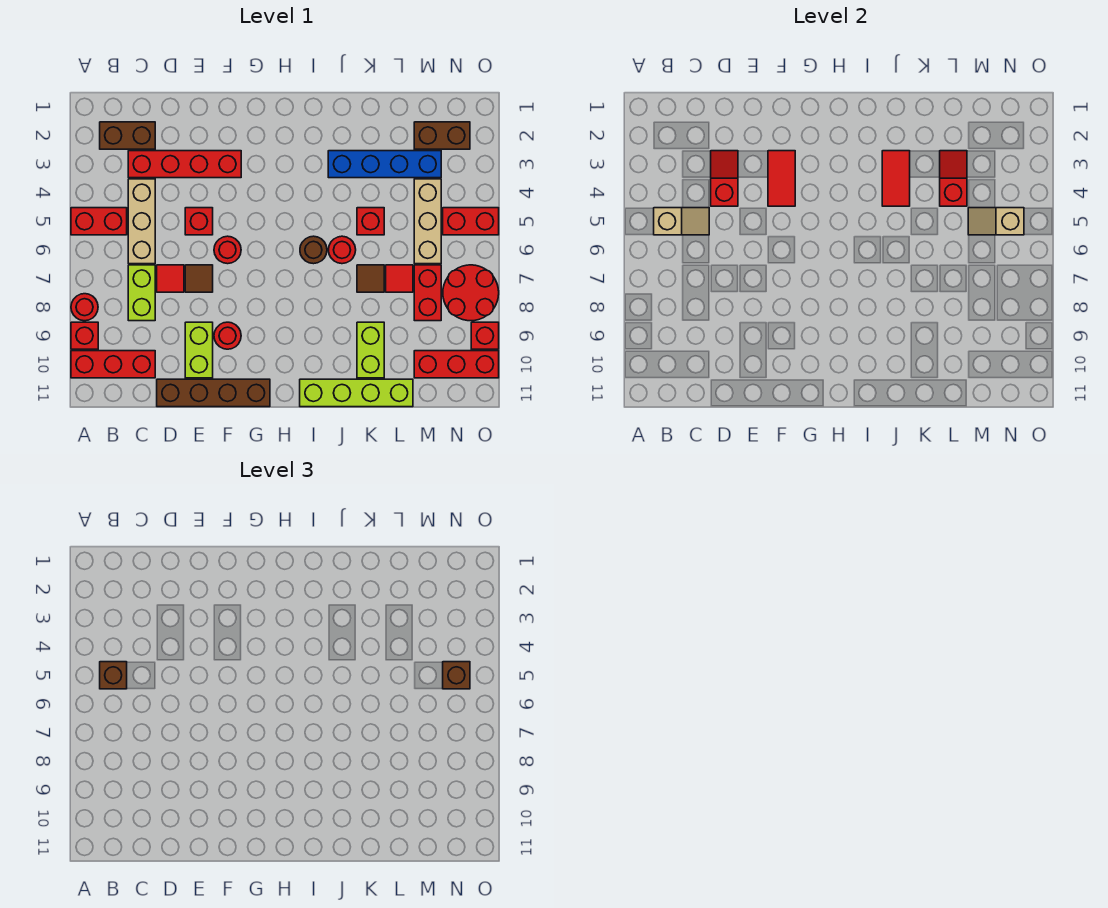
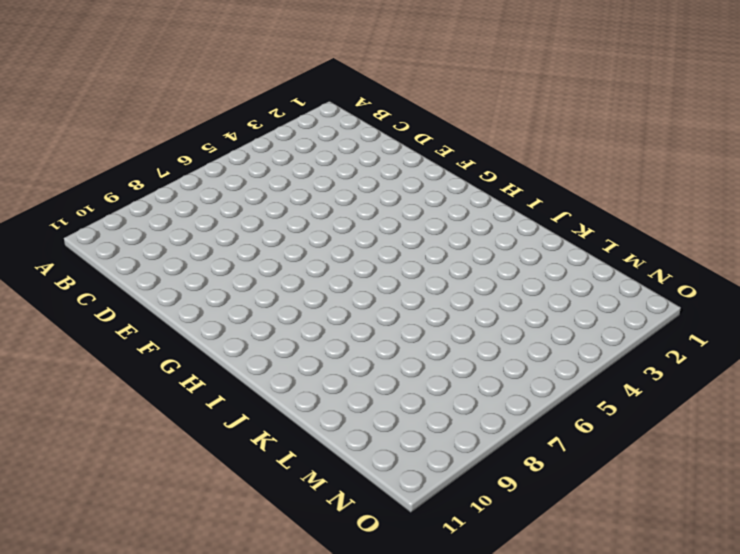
none -> red brick A5:B5 level 1
none -> red round brick A8 level 1
none -> red brick A9 level 1
none -> red brick A10:C10 level 1

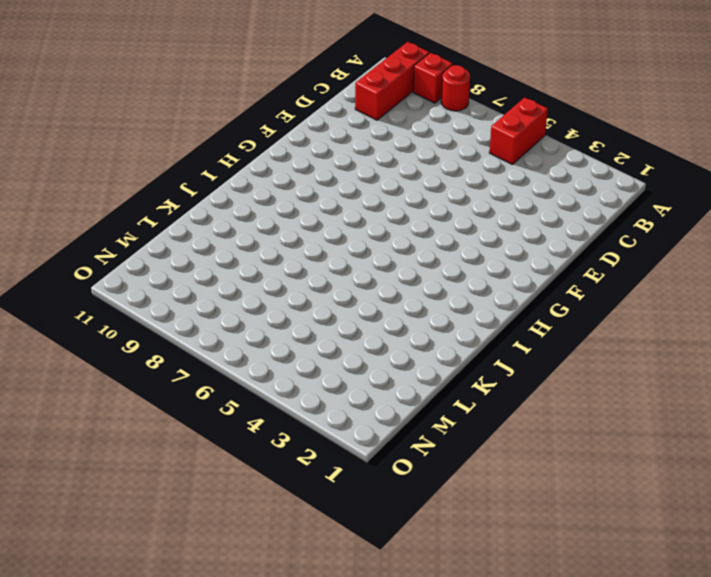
none -> brown brick B2:C2 level 1
none -> red brick C3:F3 level 1
none -> tan brick C4:C6 level 1
none -> lime brick C7:C8 level 1

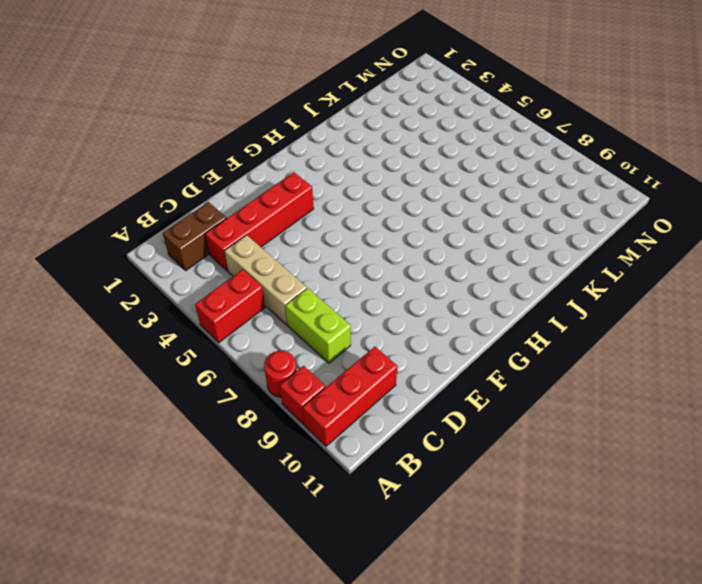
none -> red tile D7 level 1
none -> brown brick D11:G11 level 1
none -> red brick E5 level 1
none -> brown tile E7 level 1

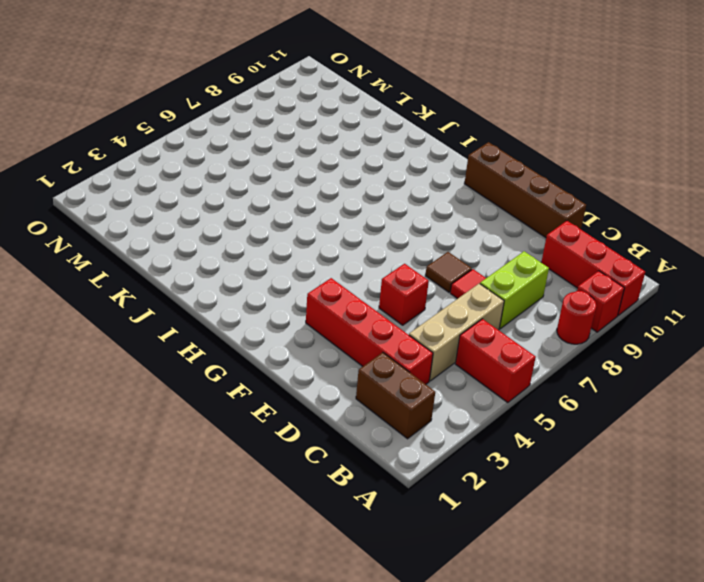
none -> lime brick E9:E10 level 1
none -> red round brick F6 level 1
none -> red round brick F9 level 1
none -> brown round brick I6 level 1

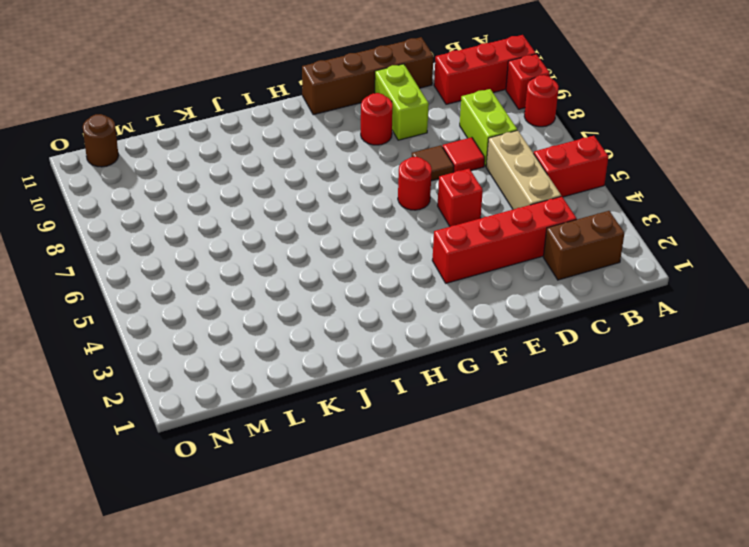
brown round brick N11 level 1 -> brown round brick I6 level 1
none -> lime brick I11:L11 level 1
none -> blue brick J3:M3 level 1
none -> red round brick J6 level 1
none -> red brick K5 level 1

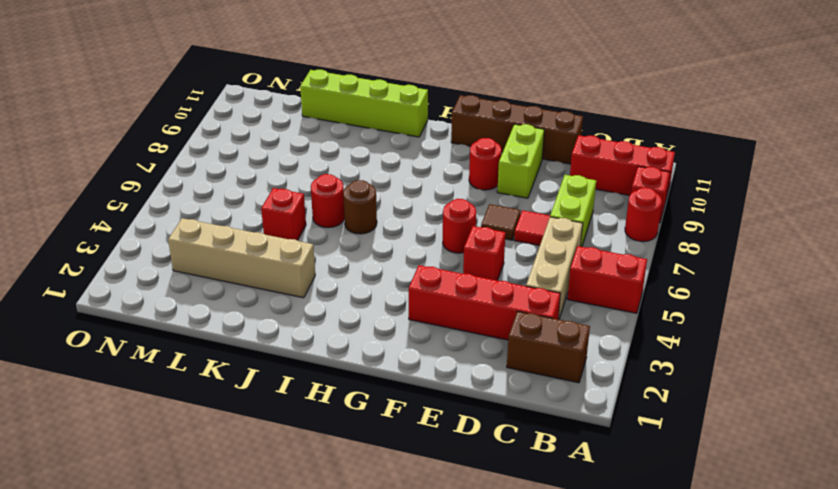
tan brick J3:M3 level 1 -> blue brick J3:M3 level 1
none -> brown tile K7 level 1
none -> lime brick K9:K10 level 1
none -> red tile L7 level 1
none -> brown brick M2:N2 level 1

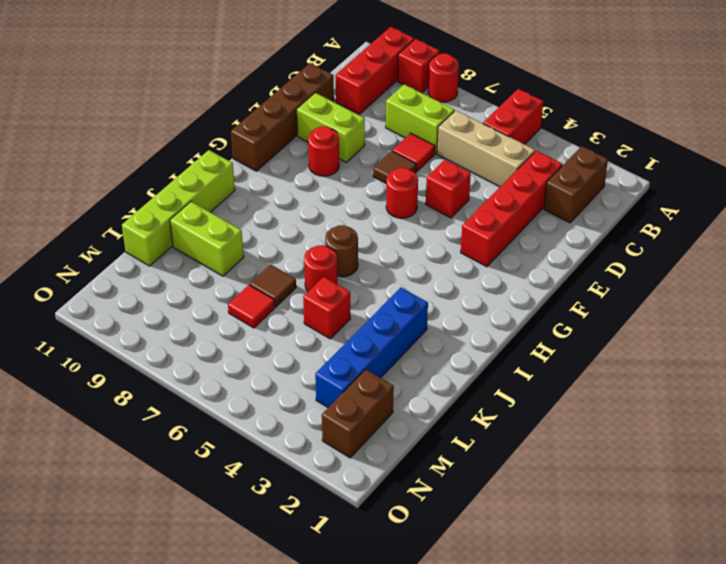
none -> tan brick M4:M6 level 1
none -> red brick M7:M8 level 1
none -> red brick M10:O10 level 1
none -> red brick N5:O5 level 1

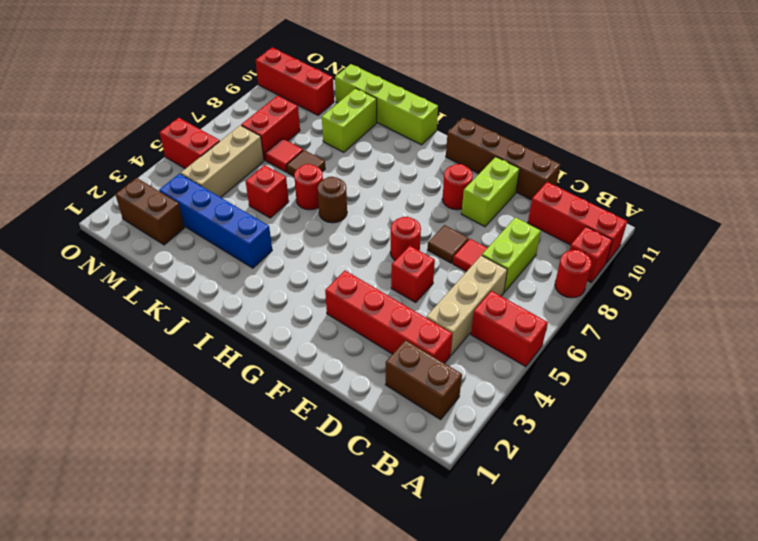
none -> red round brick N7:O8 level 1
none -> red brick O9 level 1
none -> tan slope B5:C5 level 2 top B
none -> red slope D3:D4 level 2 top 4

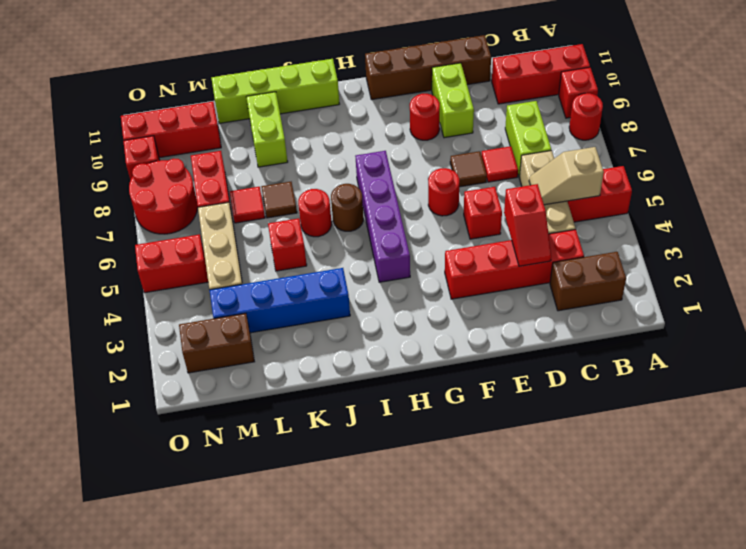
purple brick H4:H7 level 1 -> none
none -> red tile F3:F4 level 2
none -> red tile J3:J4 level 2
none -> red slope L3:L4 level 2 top 4
none -> tan slope M5:N5 level 2 top N

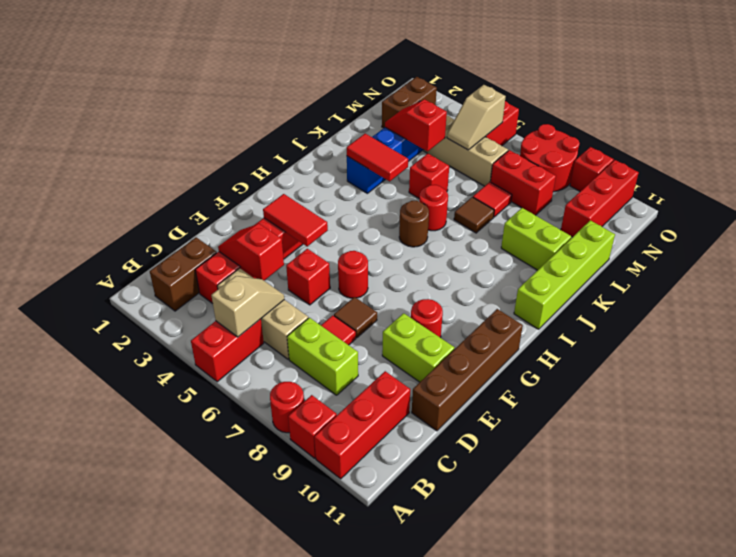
none -> brown brick B5 level 3
none -> brown brick N5 level 3

